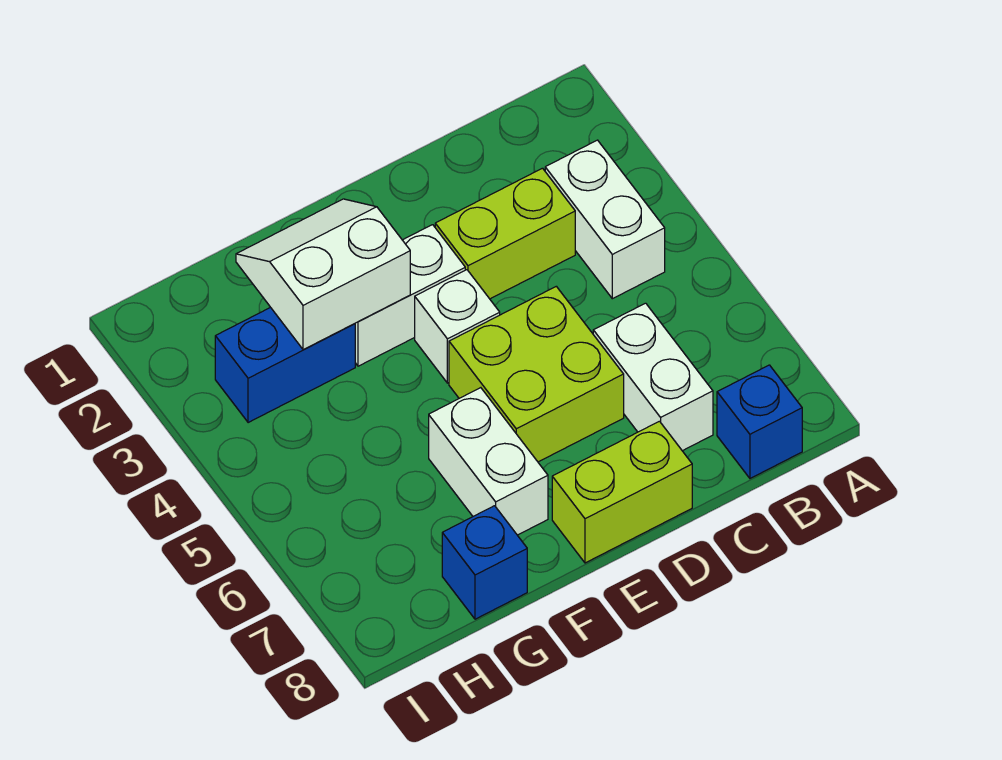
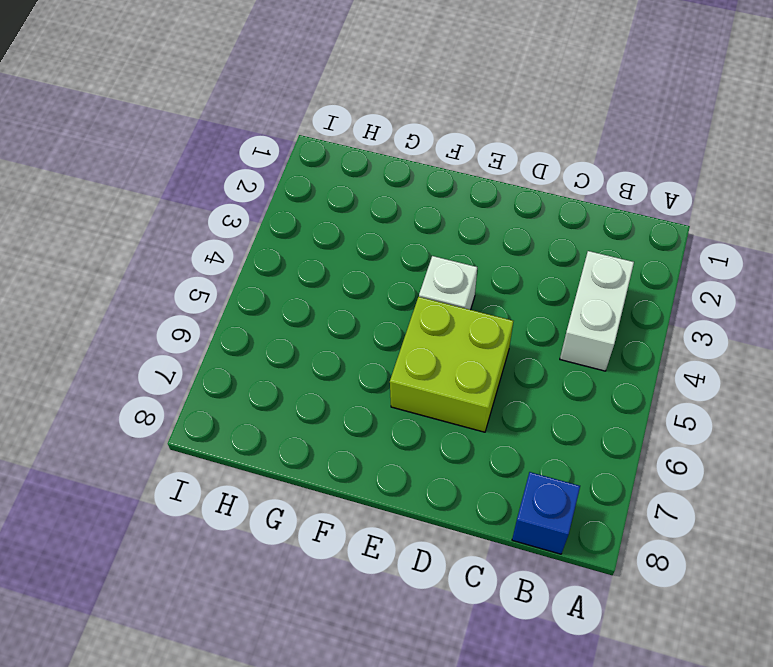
none -> lime brick C3:D3 level 1
none -> white brick C6:C7 level 1
none -> lime brick D8:E8 level 1

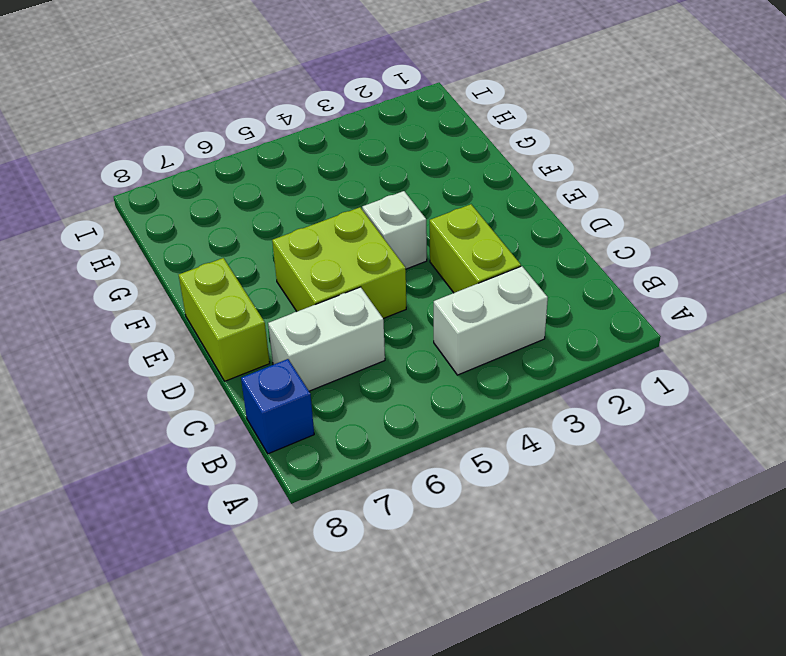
none -> white brick E3:F3 level 1
none -> white brick F6:F7 level 1
none -> blue brick G3:H3 level 1

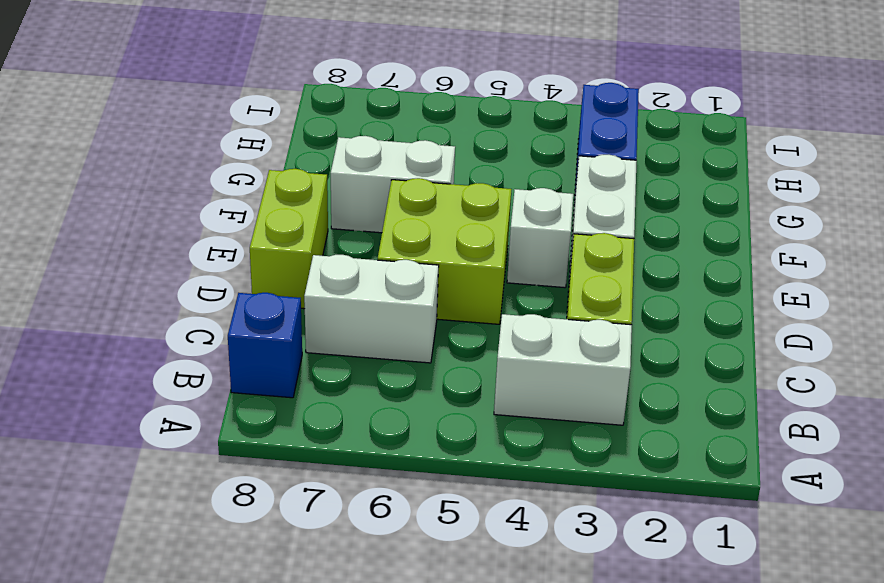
none -> blue brick G8 level 1
none -> white slope F2:G3 level 2 top 3

